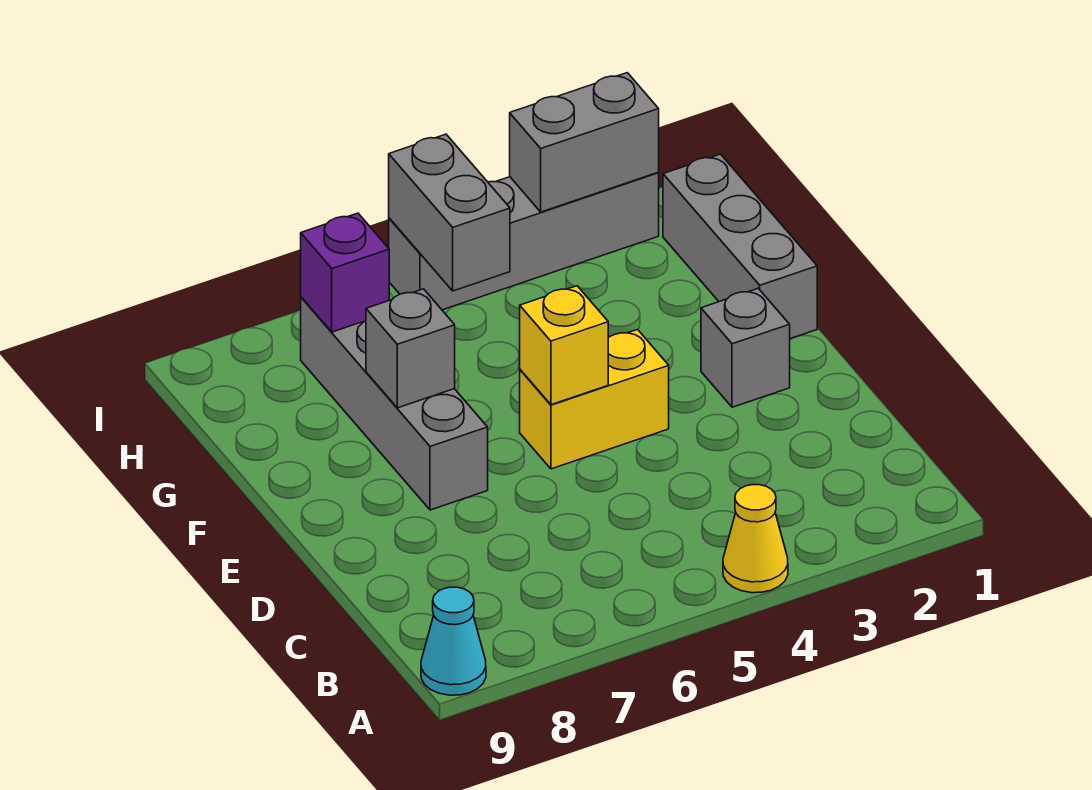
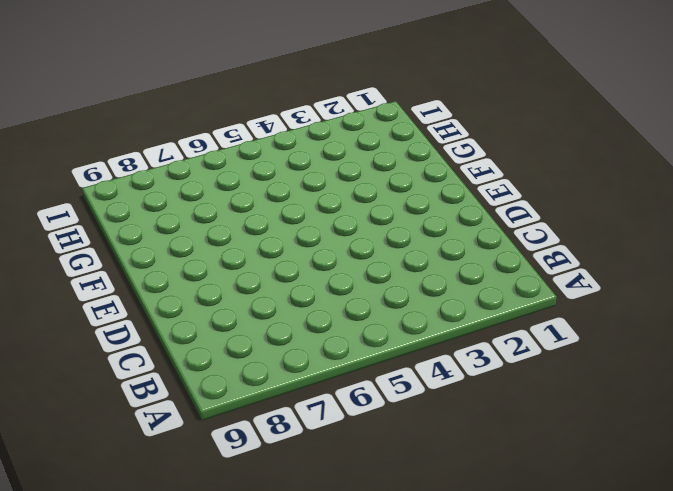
none -> yellow cone A4 level 1
none -> cyan cone A9 level 1
none -> grey brick E2 level 1

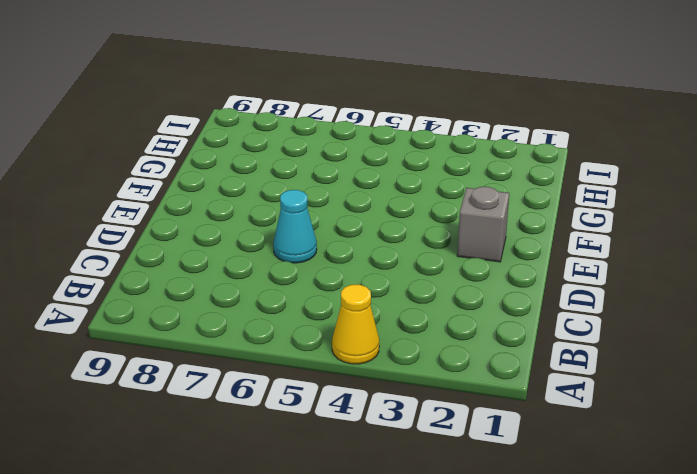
cyan cone D6 level 1 -> cyan cone A9 level 1
none -> yellow brick E4:E5 level 1
none -> grey brick E7:H7 level 1
none -> grey brick F1:H1 level 1

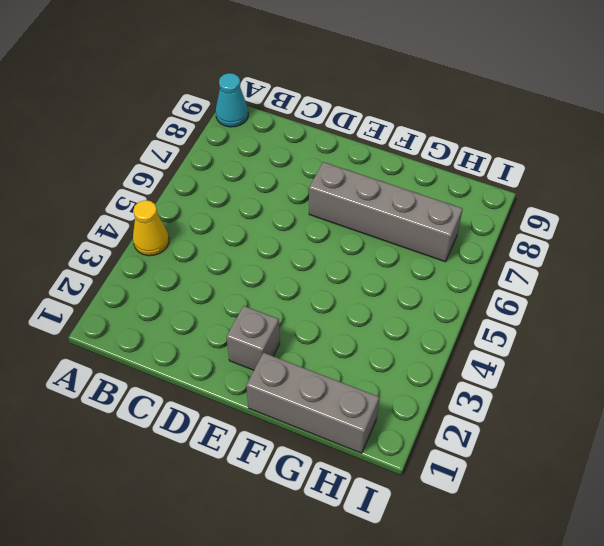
none -> yellow brick E4:E5 level 1
none -> grey brick I2:I5 level 1
none -> yellow brick E5 level 2

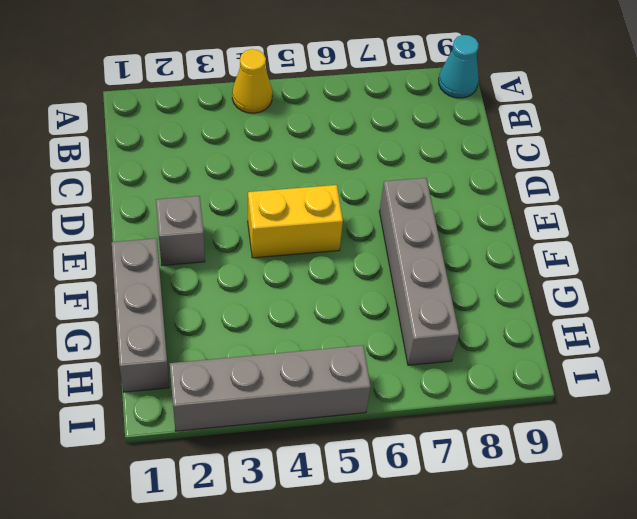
none -> yellow brick E5 level 2
none -> grey brick F7 level 2
none -> grey brick H5:I5 level 2

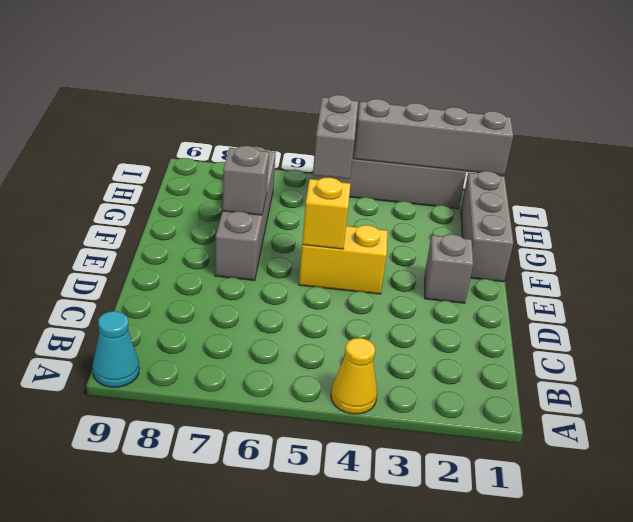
grey brick I1:I4 level 2 -> grey brick I2:I3 level 2
none -> purple brick H7 level 2

